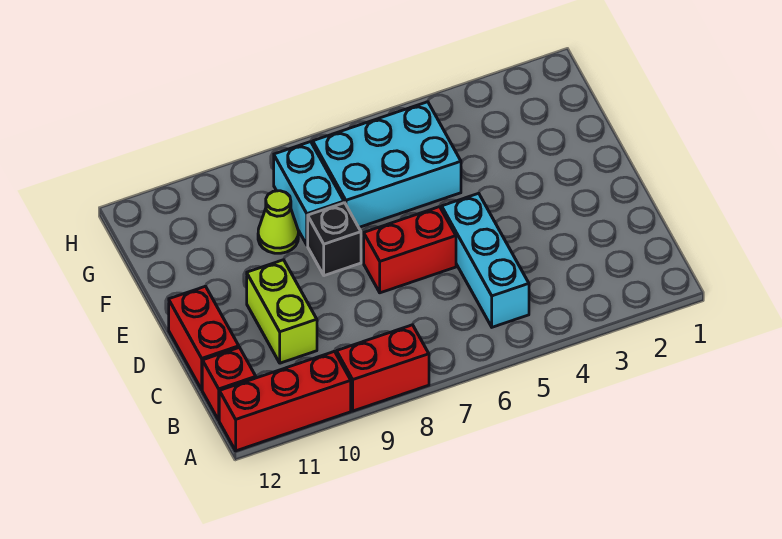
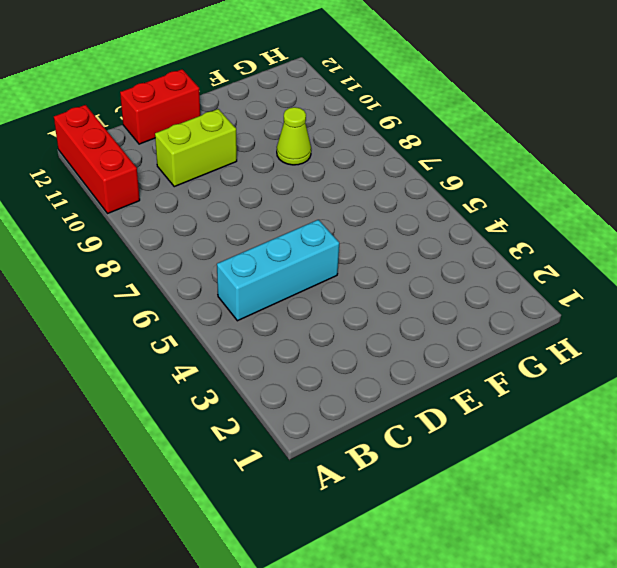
none -> red brick A8:A9 level 1
none -> red brick B12 level 1

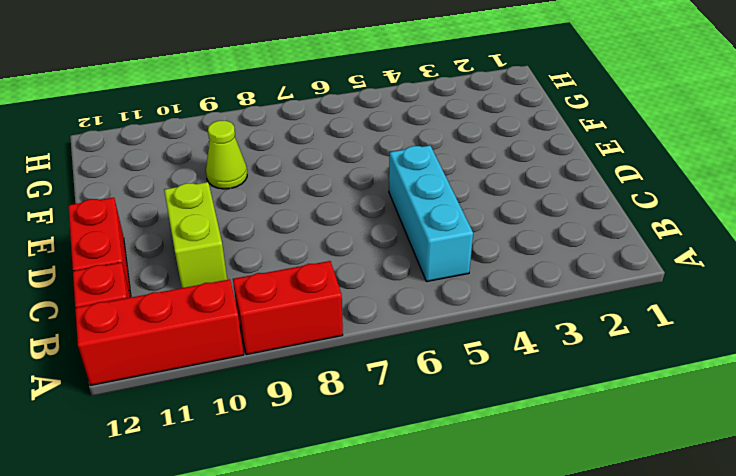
none -> red brick D6:D7 level 1
none -> black brick E8 level 1

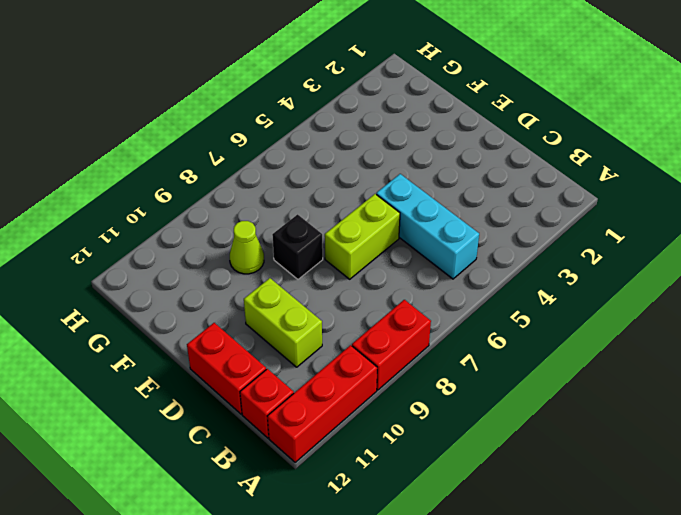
lime brick D6:D7 level 1 -> red brick D6:D7 level 1
none -> cyan brick F5:G7 level 1
none -> cyan brick F8:G8 level 1

